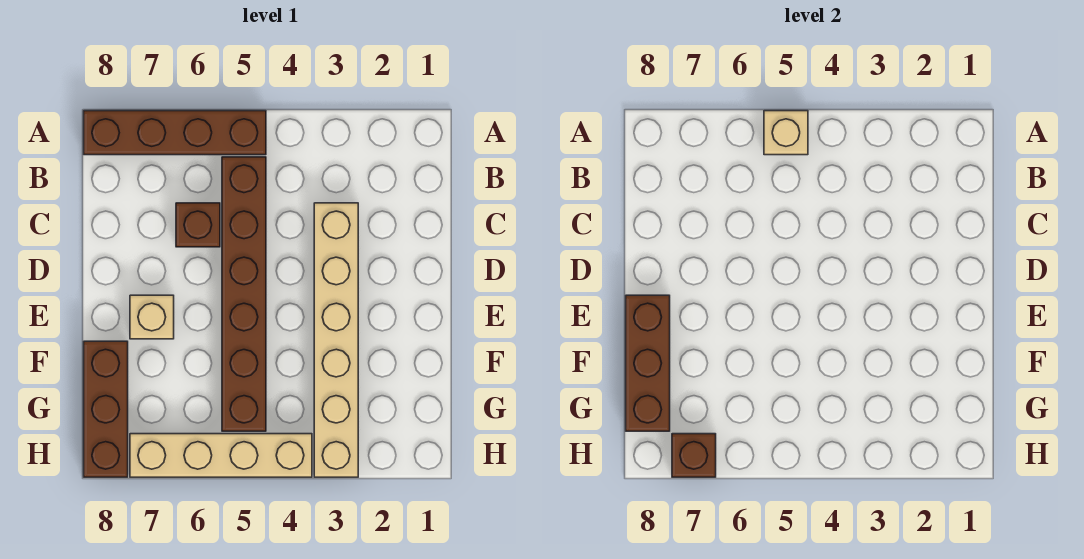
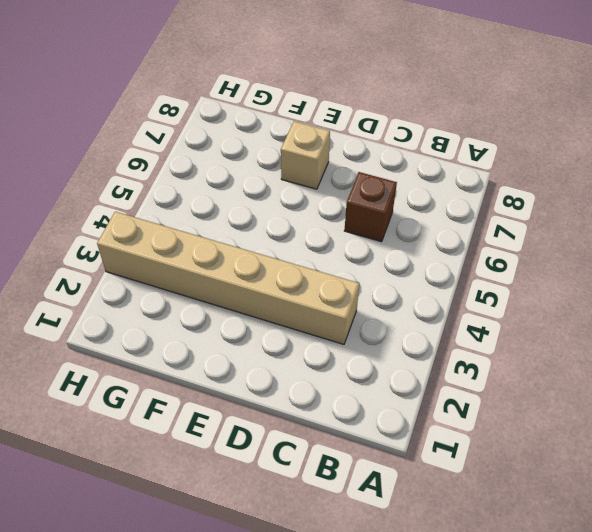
none -> brown brick A5:A8 level 1
none -> brown brick B5:G5 level 1

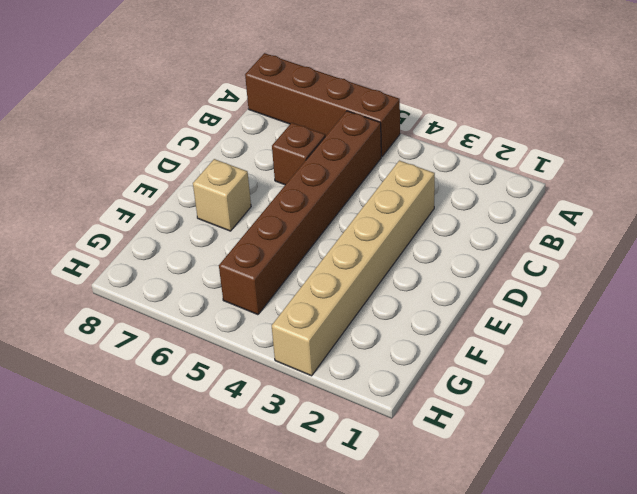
none -> brown brick F8:H8 level 1
none -> tan brick H4:H7 level 1

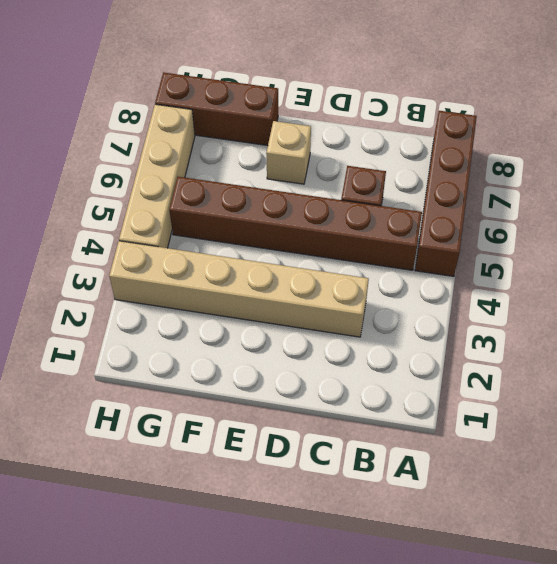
none -> tan brick A5 level 2
none -> brown brick E8:G8 level 2

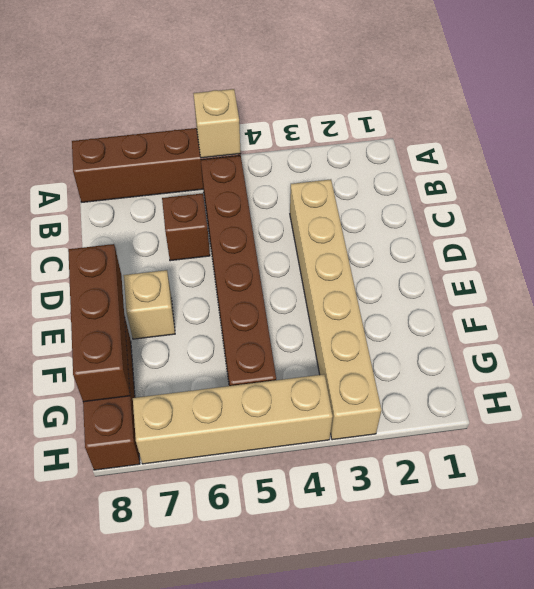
none -> brown brick H7 level 2

